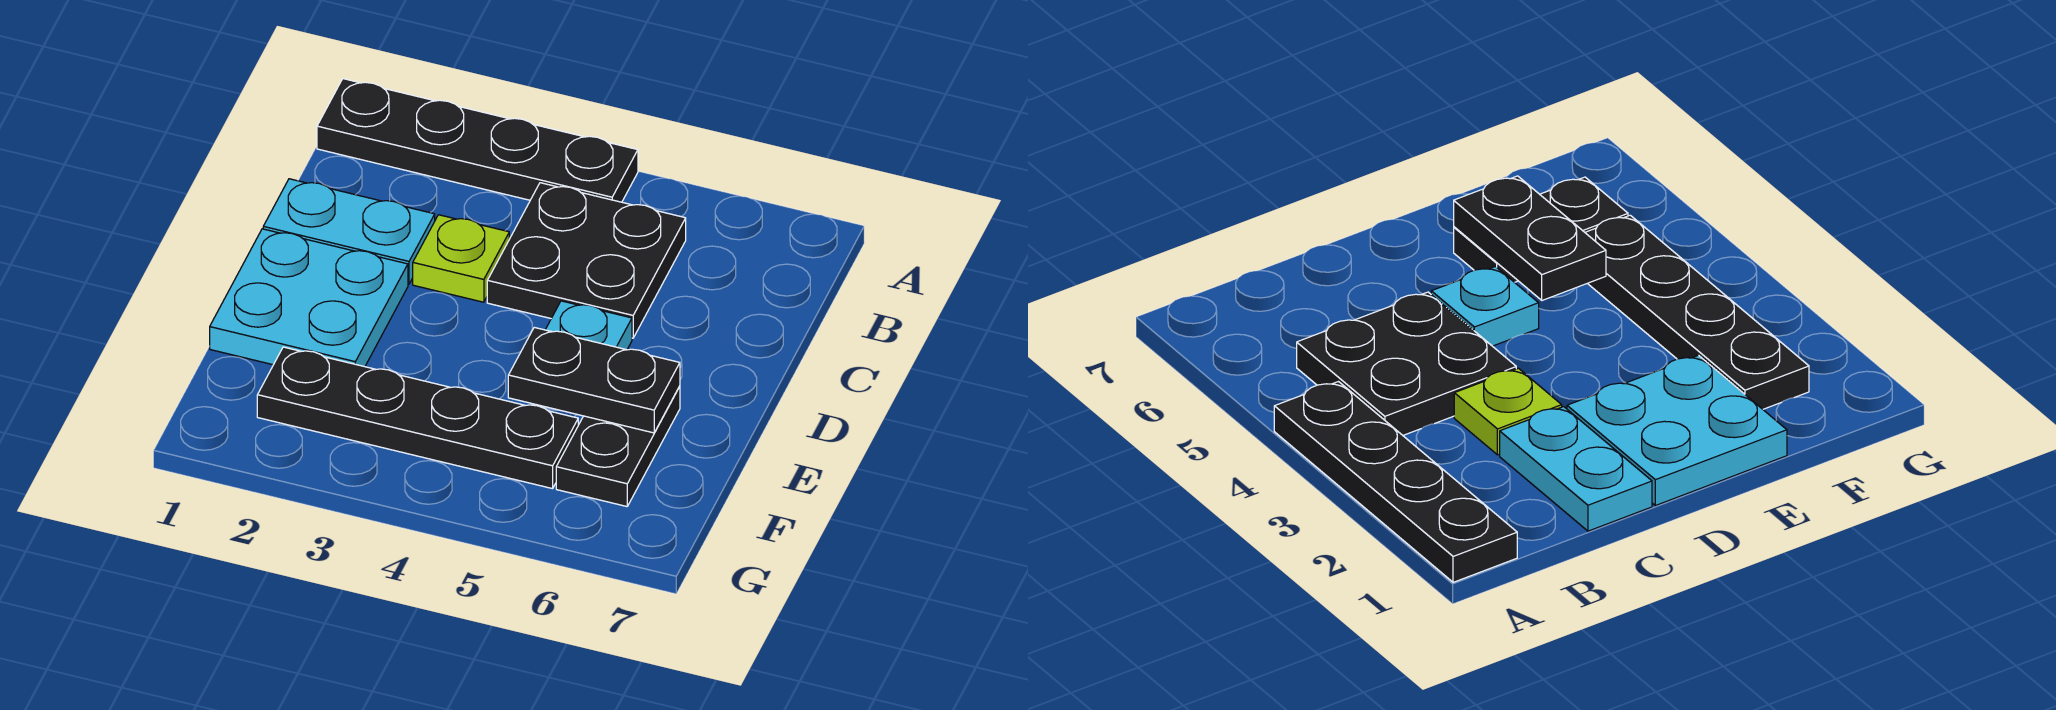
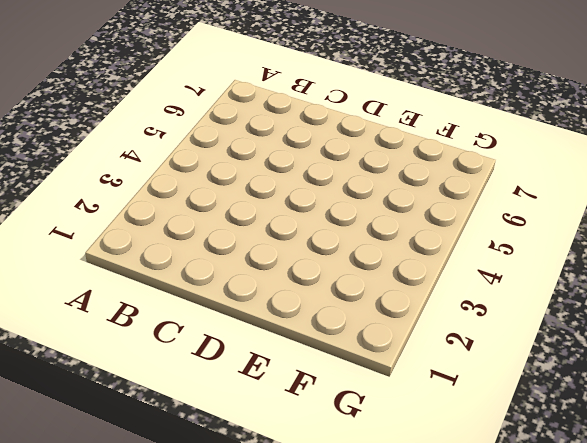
none -> black plate A1:A4 level 1
none -> black plate B4:C5 level 1

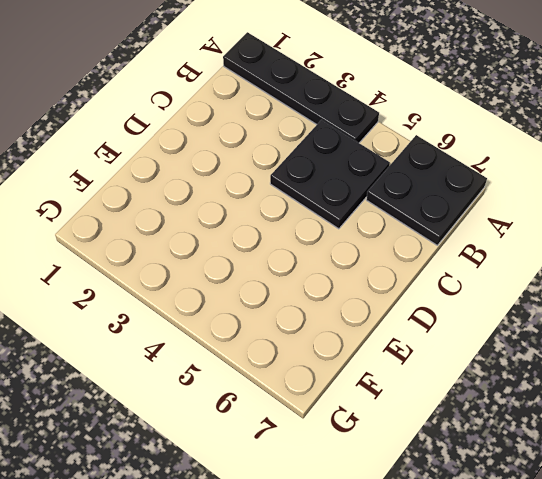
black plate A6:B7 level 1 -> none
none -> cyan plate C1:C2 level 1
none -> lime plate C3 level 1

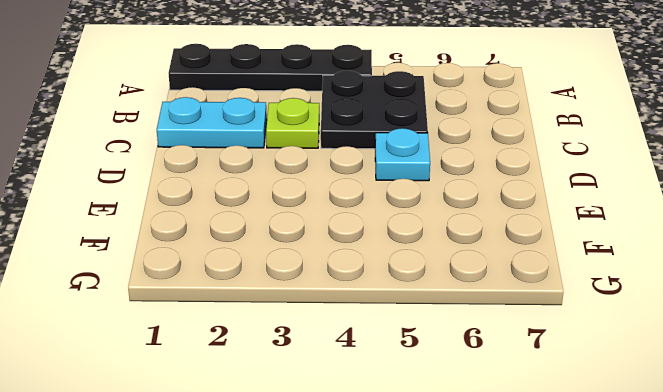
none -> cyan plate D1:E2 level 1
none -> black plate E6:F6 level 1

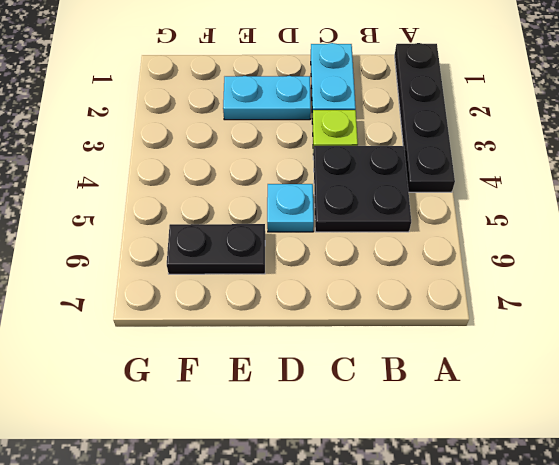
cyan plate D2:E2 level 1 -> cyan plate D1:E2 level 1
none -> black plate F2:F5 level 1
none -> black plate E5:E6 level 2

